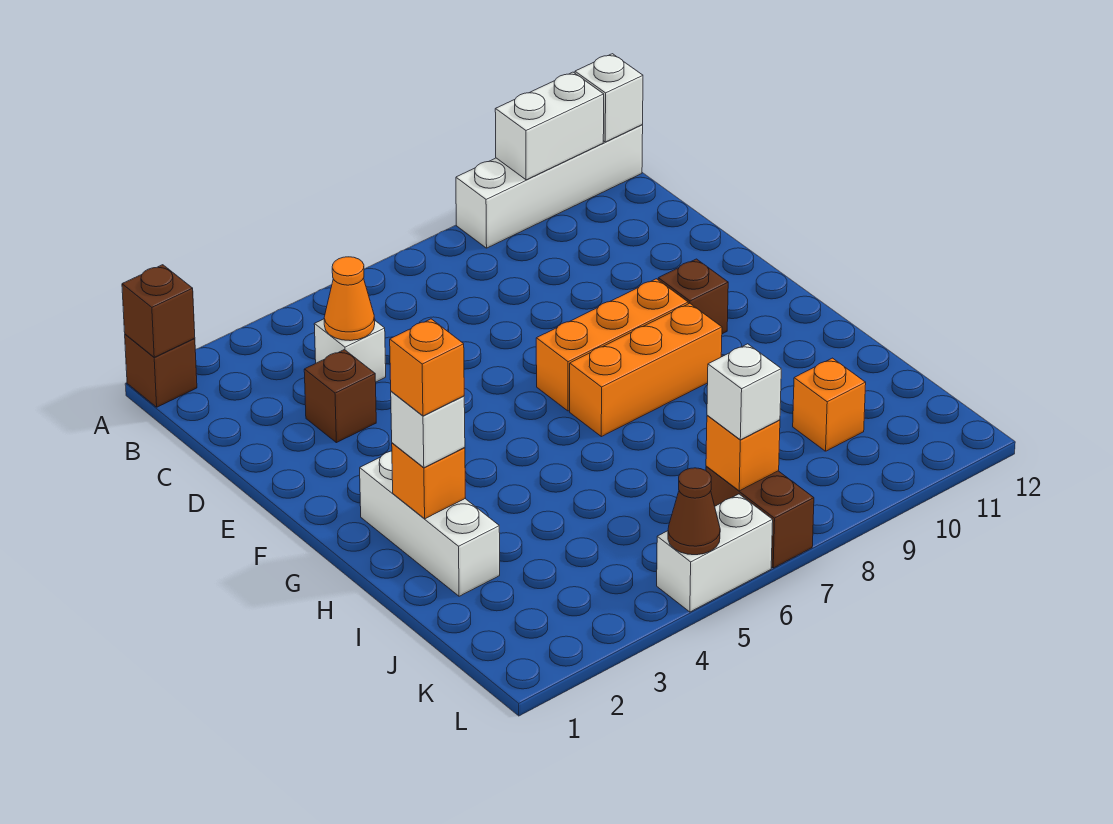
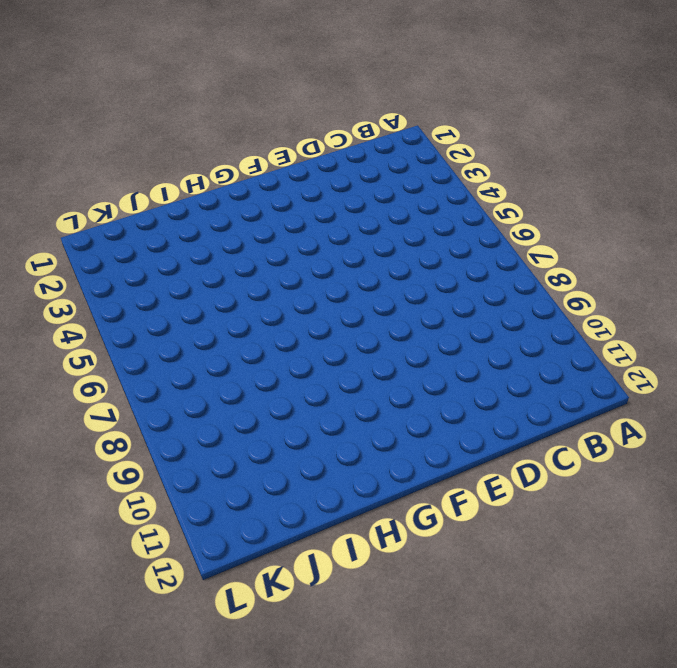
none -> brown brick A1 level 1
none -> white brick A9:A12 level 1
none -> white brick C4 level 1

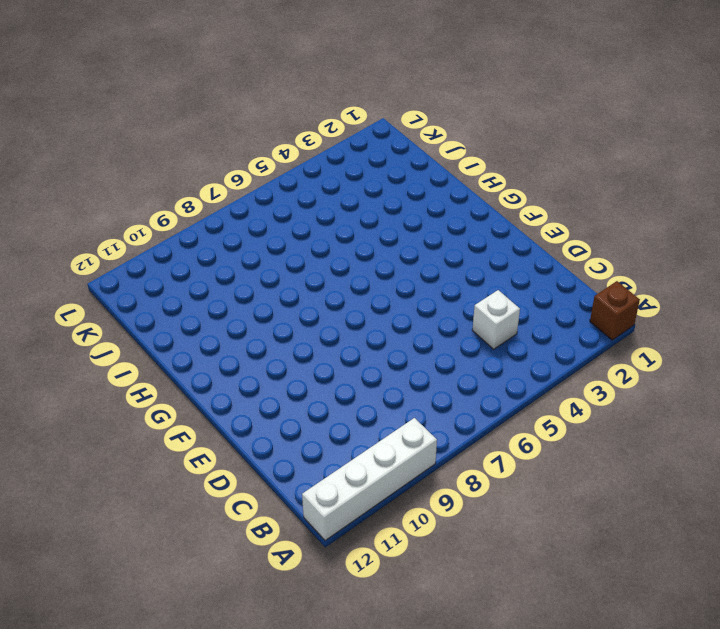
none -> brown brick D3 level 1
none -> orange brick F7:F9 level 1
none -> brown brick F10 level 1

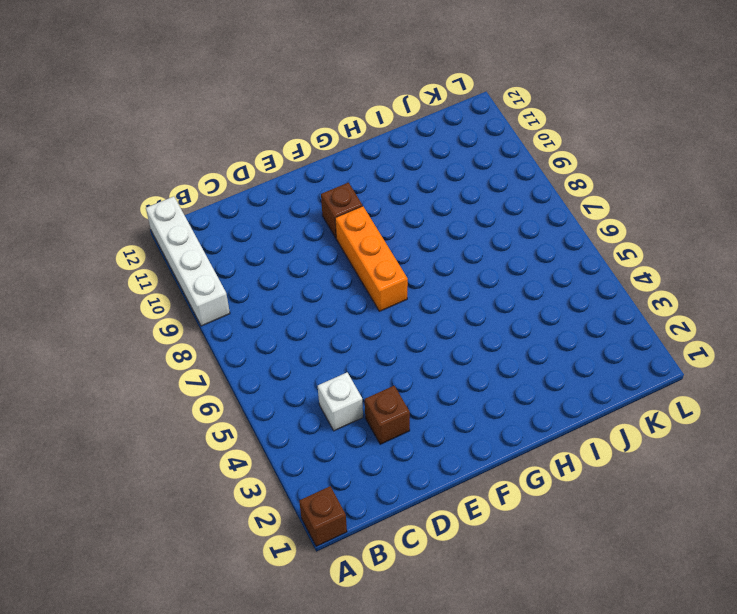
none -> white brick G2:I2 level 1
none -> orange brick G7:G9 level 1
none -> orange brick J10 level 1

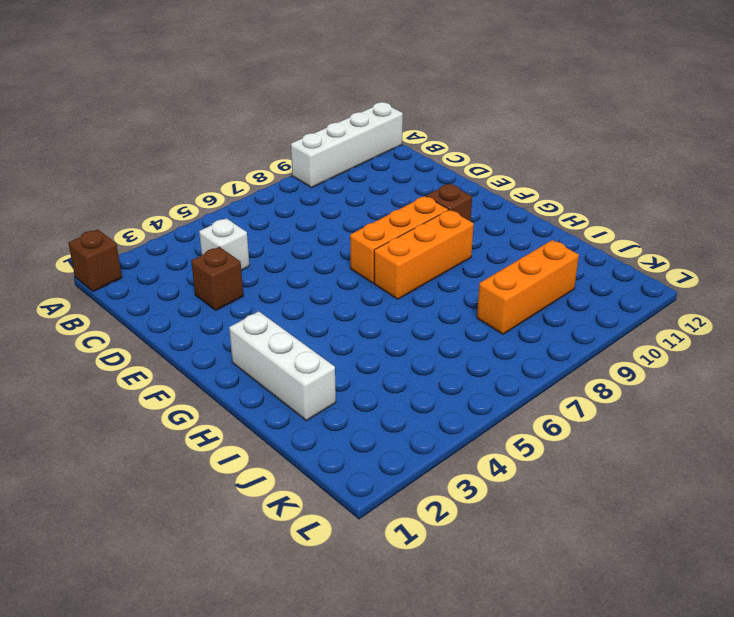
orange brick J8:J10 level 1 -> orange brick J10 level 1
none -> brown brick K7:L7 level 1
none -> white brick L5:L6 level 1
none -> brown brick A1 level 2

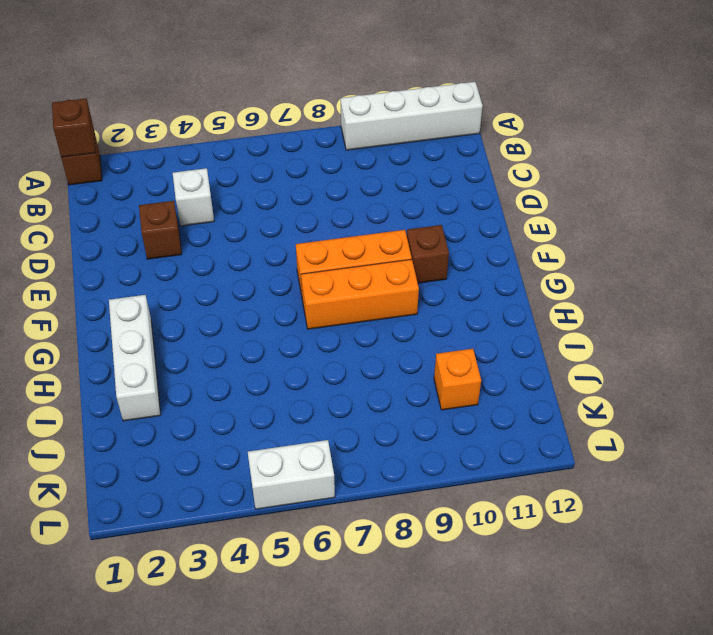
none -> brown brick K7:L7 level 1
none -> white brick A10:A11 level 2
none -> white brick A12 level 2

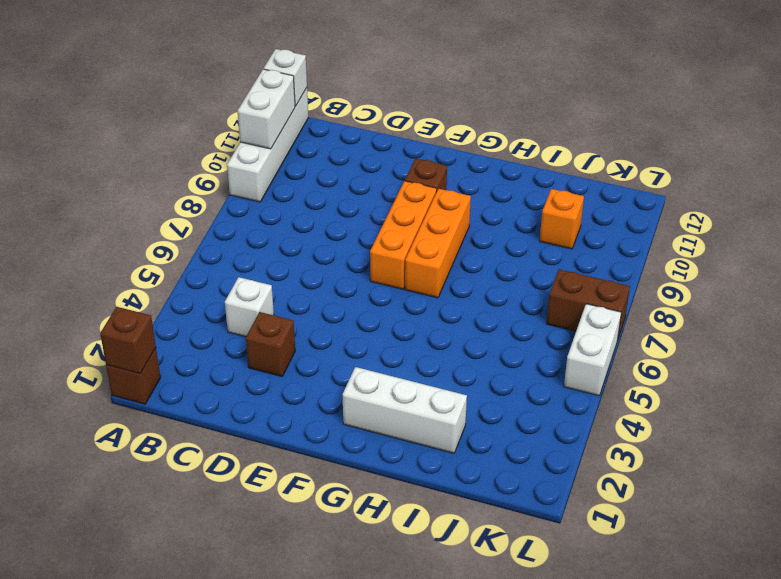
none -> orange cone C4 level 2
none -> orange brick H2 level 2
none -> orange brick K7 level 2

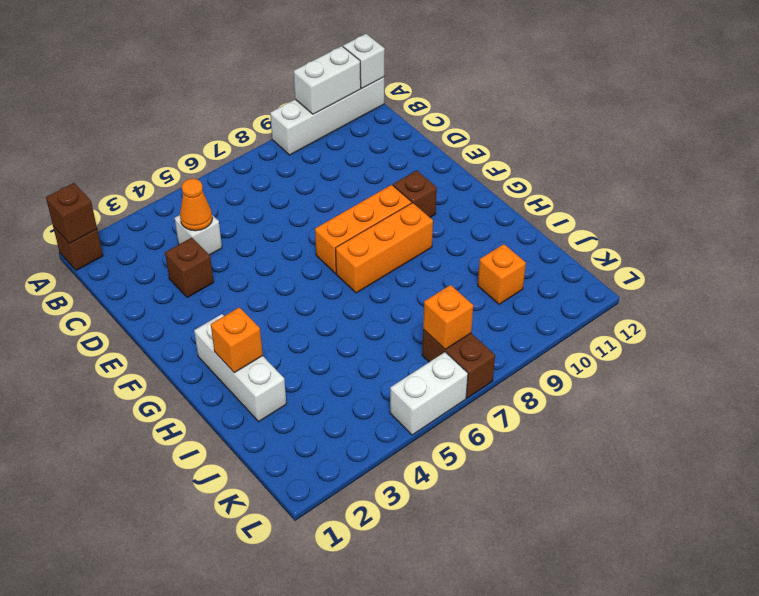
none -> brown cone L5 level 2
none -> white brick H2 level 3
none -> white brick K7 level 3

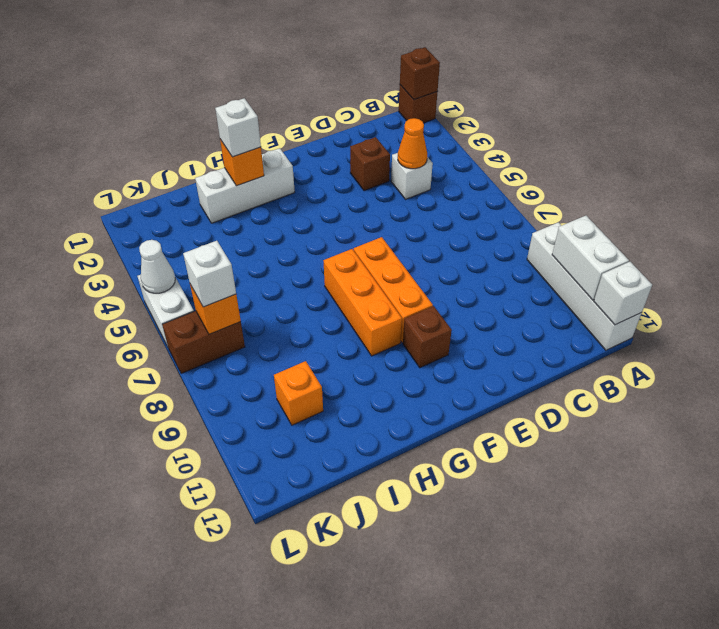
white cone L5 level 2 -> brown cone L5 level 2
none -> orange brick H2 level 4

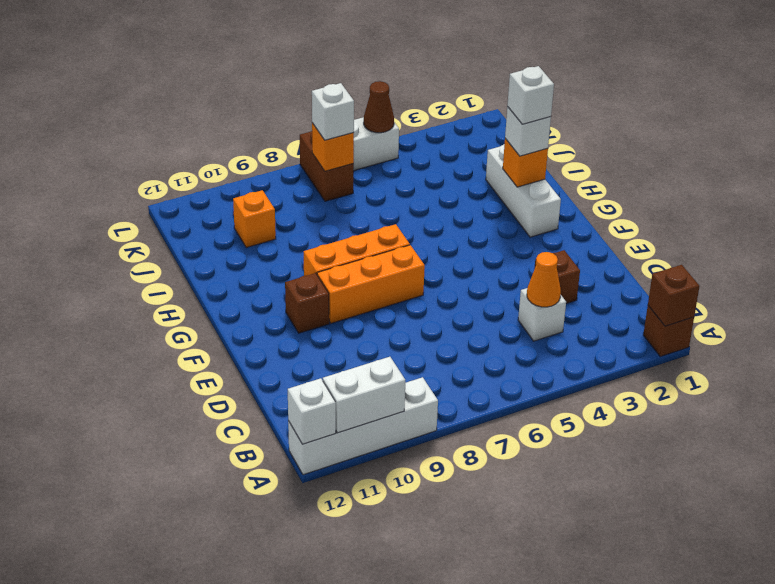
white brick H2 level 4 -> orange brick H2 level 4

